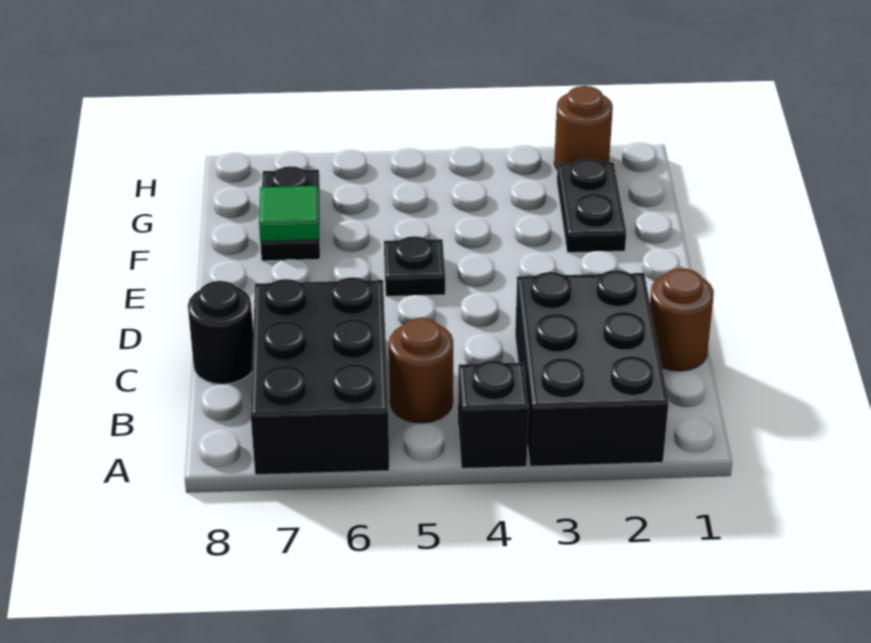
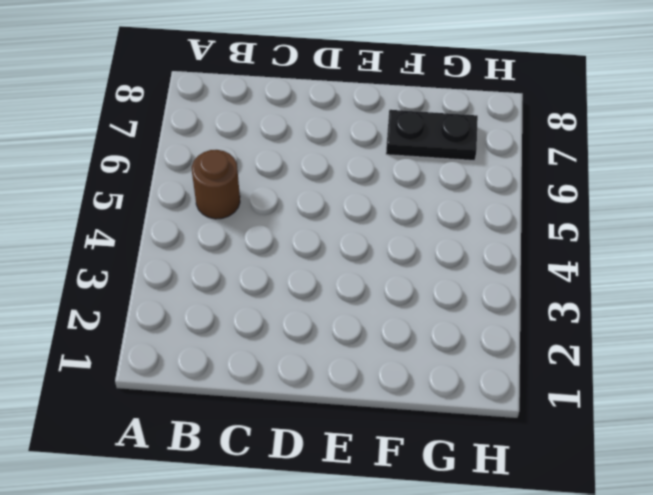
none -> black brick A2:C3 level 1
none -> black brick A4 level 1

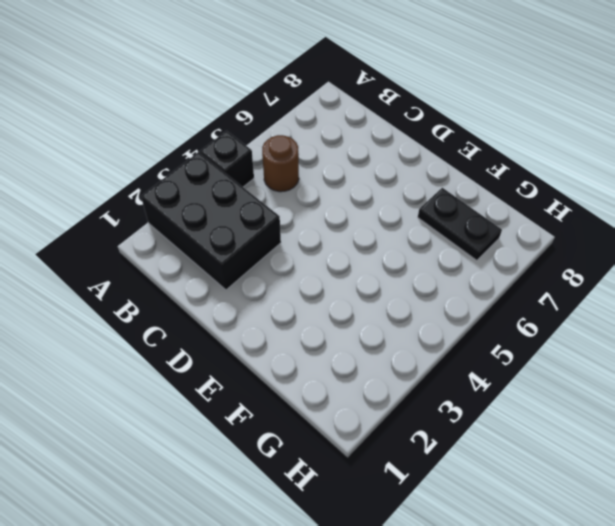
none -> black brick A6:C7 level 1
none -> brown round brick C1 level 1

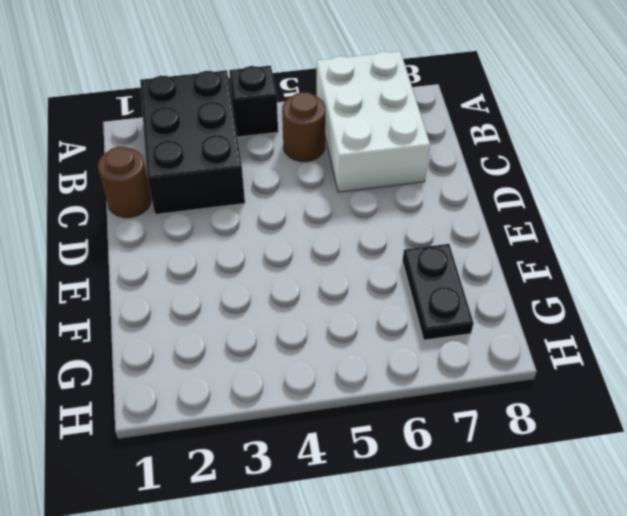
white brick A6:C7 level 1 -> black brick A6:C7 level 1
none -> black round brick C8 level 1
none -> black plate E5 level 1

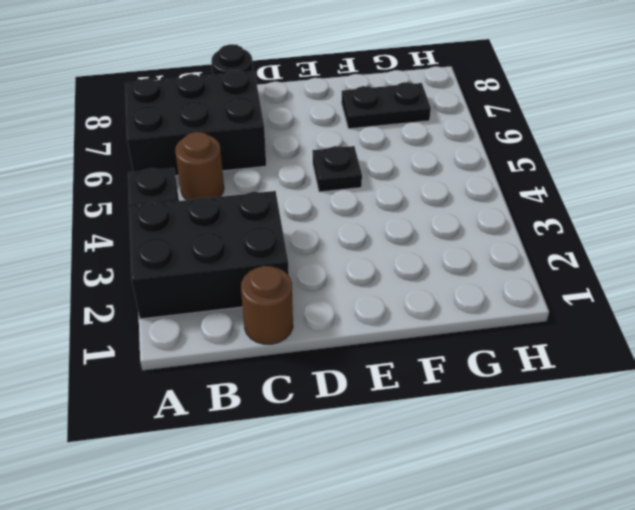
none -> black plate F2:G2 level 1
none -> brown round brick H2 level 1

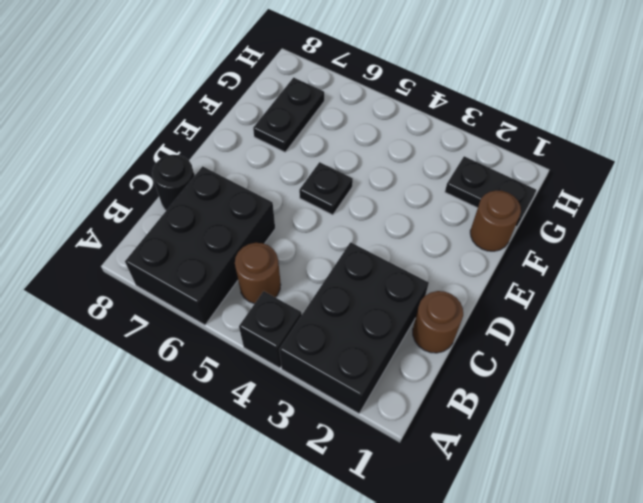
brown round brick F1 level 1 -> brown round brick H2 level 1
black plate G1:G2 level 1 -> black plate F2:G2 level 1
none -> green tile F7 level 2

